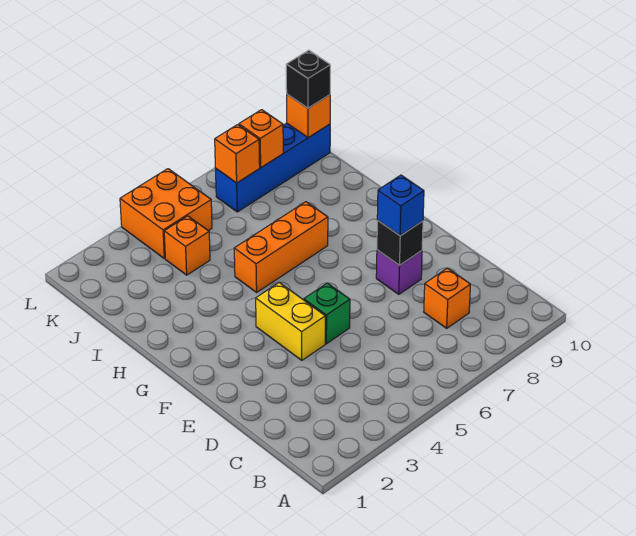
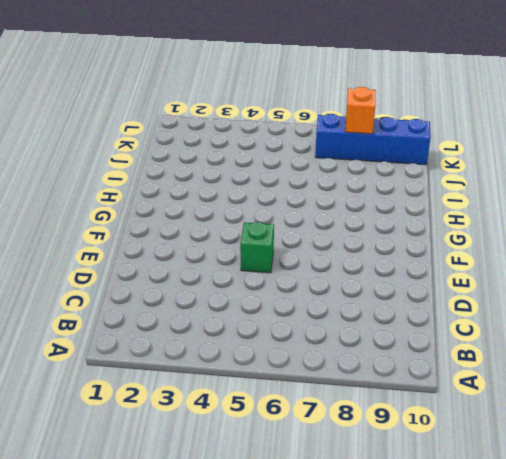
none -> orange brick C8 level 1
none -> yellow brick E4:F4 level 1
none -> purple brick E8 level 1

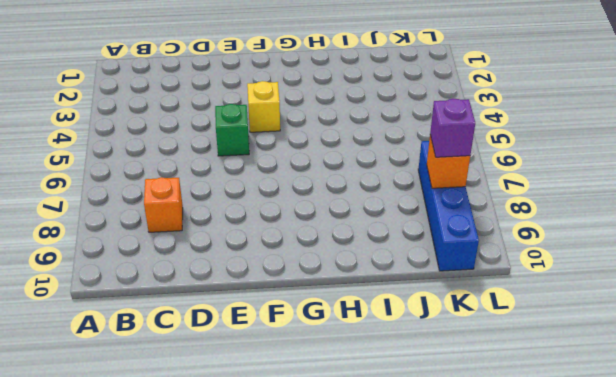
yellow brick F4 level 1 -> yellow brick E4:F4 level 1
purple brick K8 level 3 -> purple brick E8 level 1
none -> orange brick H5:H7 level 1
none -> orange brick J4 level 1
none -> orange brick K4:L5 level 1

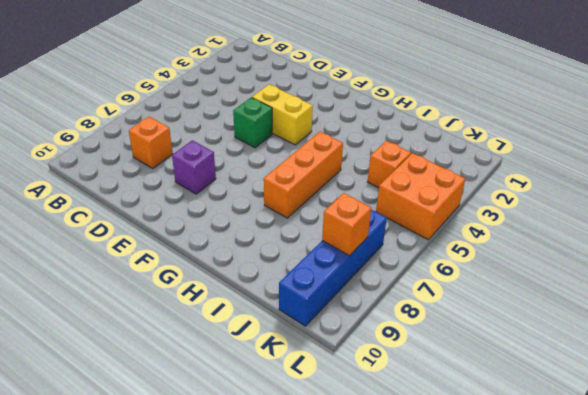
none -> black brick E8 level 2
none -> orange brick K7 level 2
none -> orange brick K10 level 2

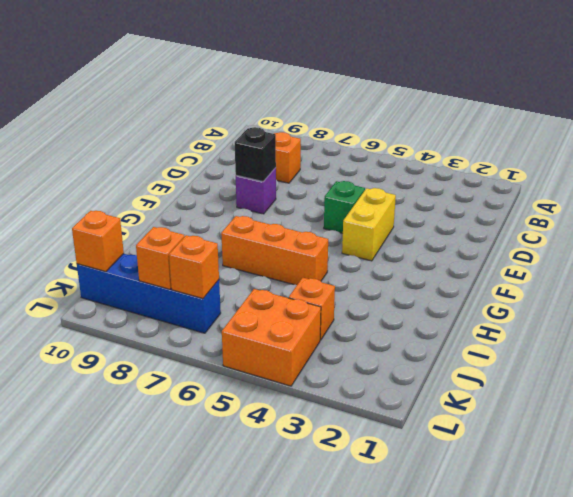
none -> blue brick E8 level 3
none -> black brick K10 level 3

